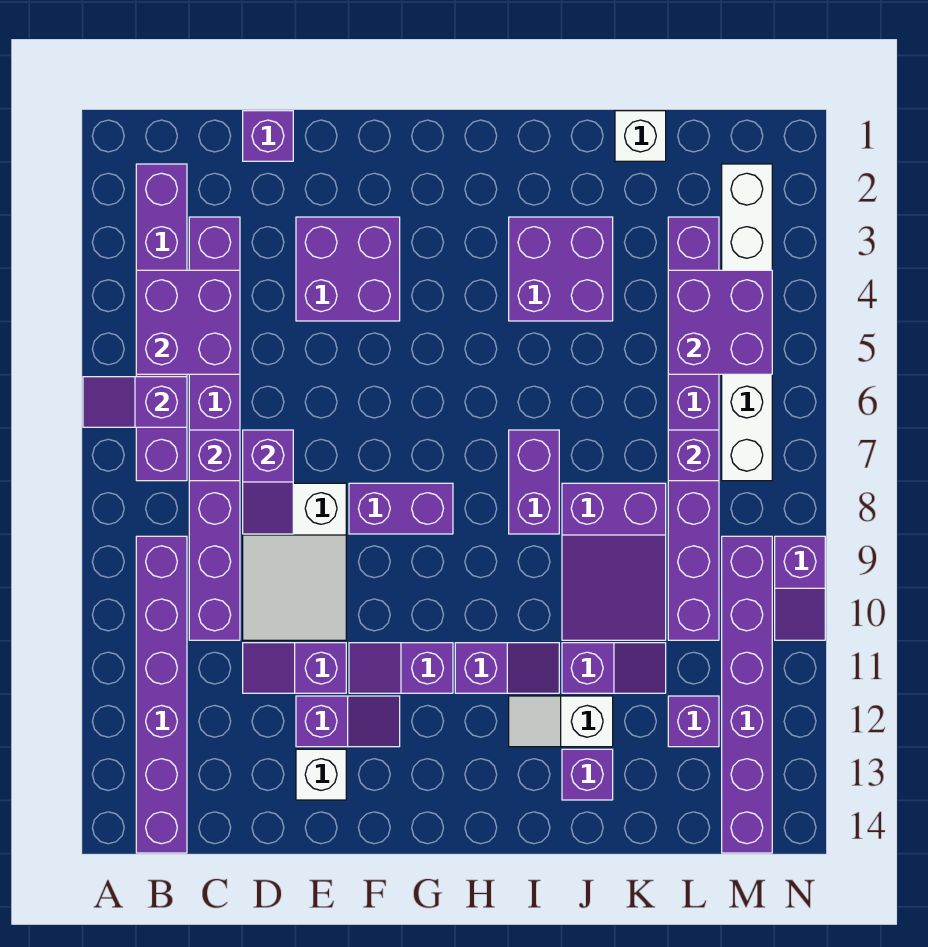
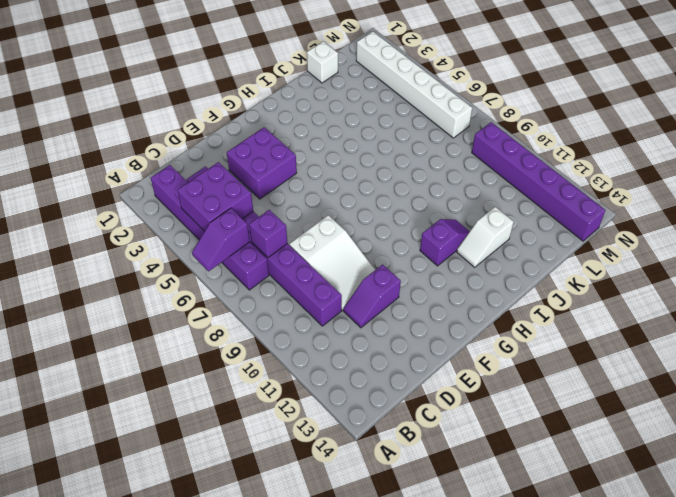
none -> purple brick B9:B14 level 1
none -> purple brick D1 level 1
none -> purple slope E12:F12 level 1 top E
none -> white brick E13 level 1

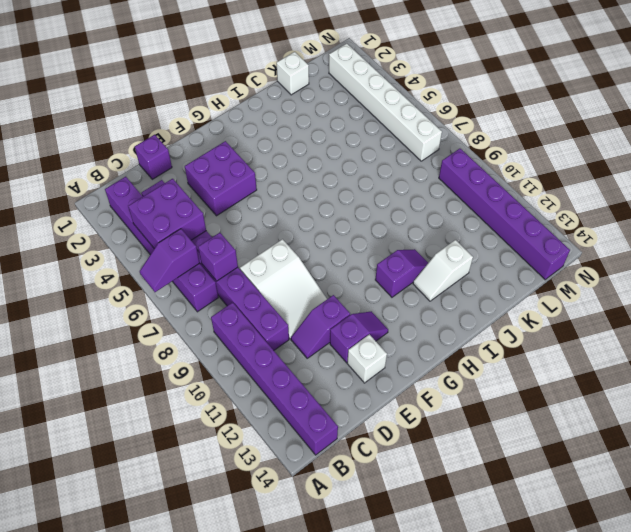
none -> purple brick F8:G8 level 1
none -> purple slope F11:G11 level 1 top G
none -> purple brick I3:J4 level 1
none -> purple brick I7:I8 level 1

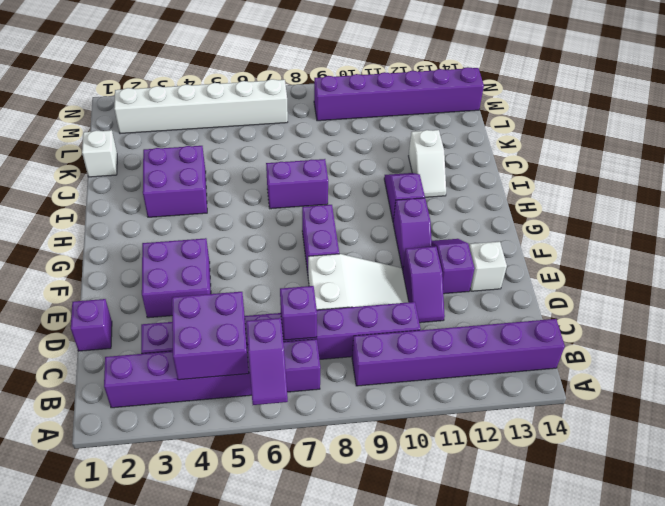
none -> purple slope J8:K10 level 1 top 8
none -> purple slope J11:K11 level 1 top J
none -> purple brick J13 level 1
none -> purple brick L3:L10 level 1

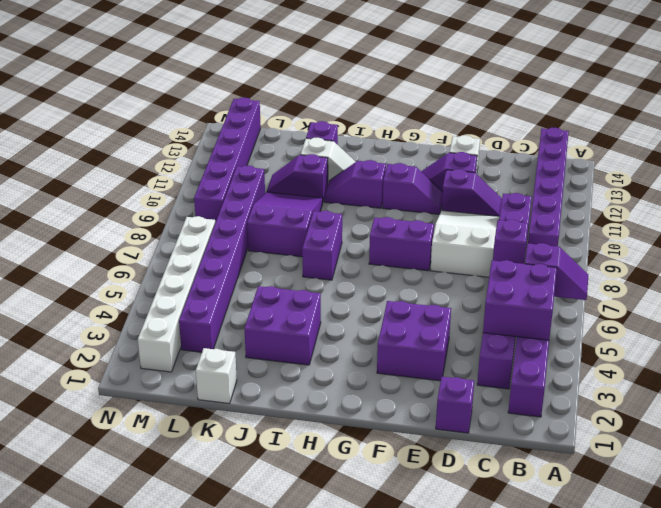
none -> purple brick L12 level 1
none -> purple slope N9:N10 level 1 top 9
none -> purple slope D7:D8 level 2 top 7
none -> purple brick L4:M5 level 2

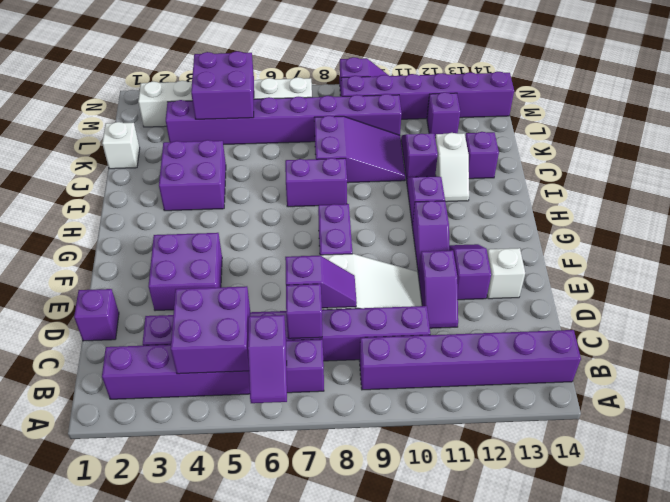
none -> purple brick L7 level 2

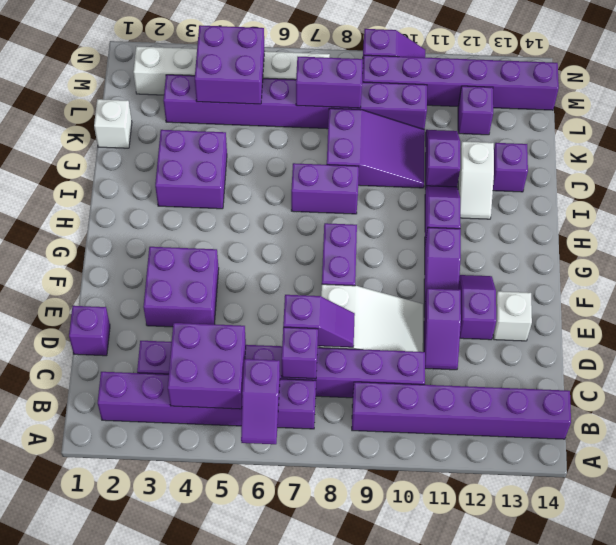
purple brick L7:L8 level 2 -> purple brick L7 level 2

